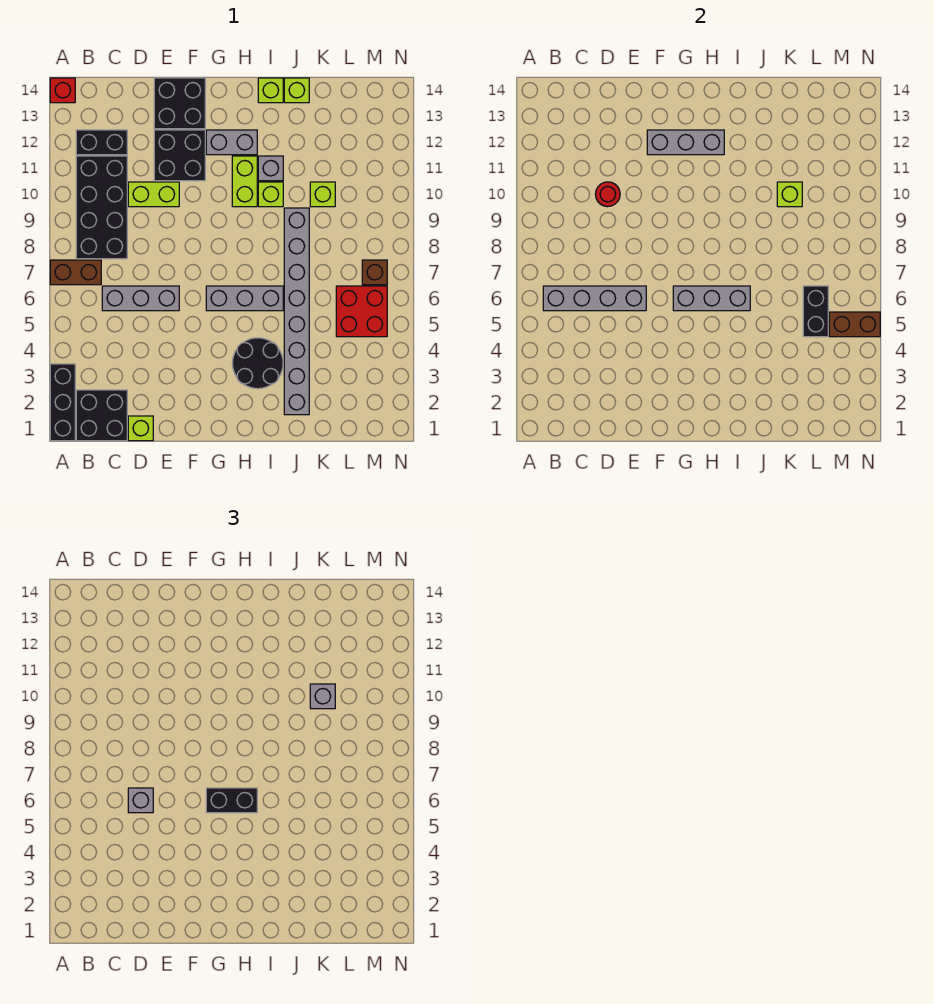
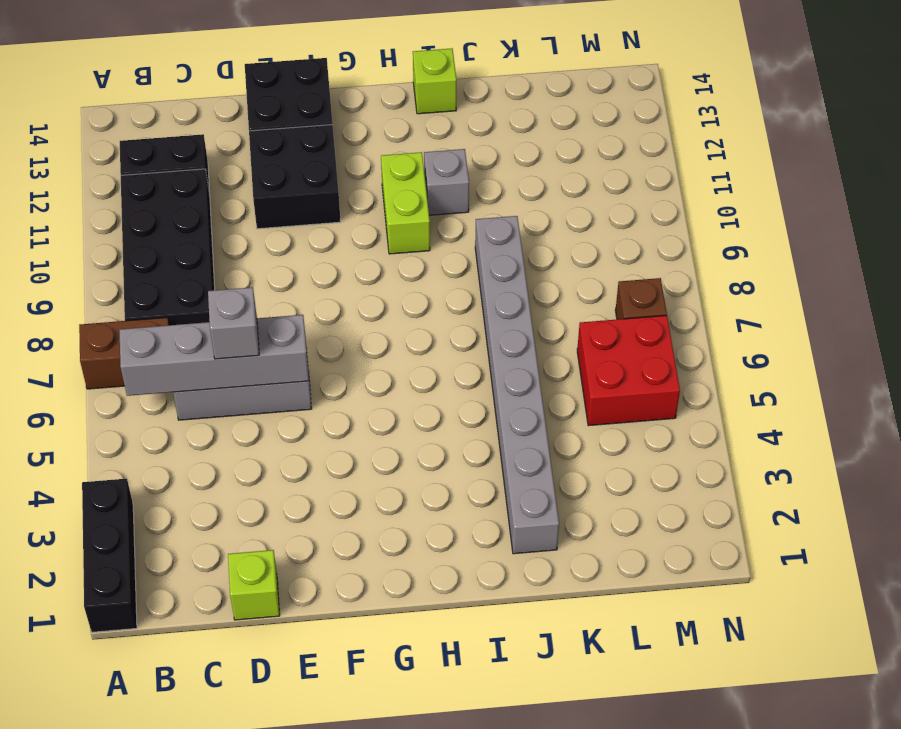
none -> red brick A14 level 1
none -> black brick B1:C2 level 1
none -> lime brick D10:E10 level 1
none -> grey brick G6:I6 level 1

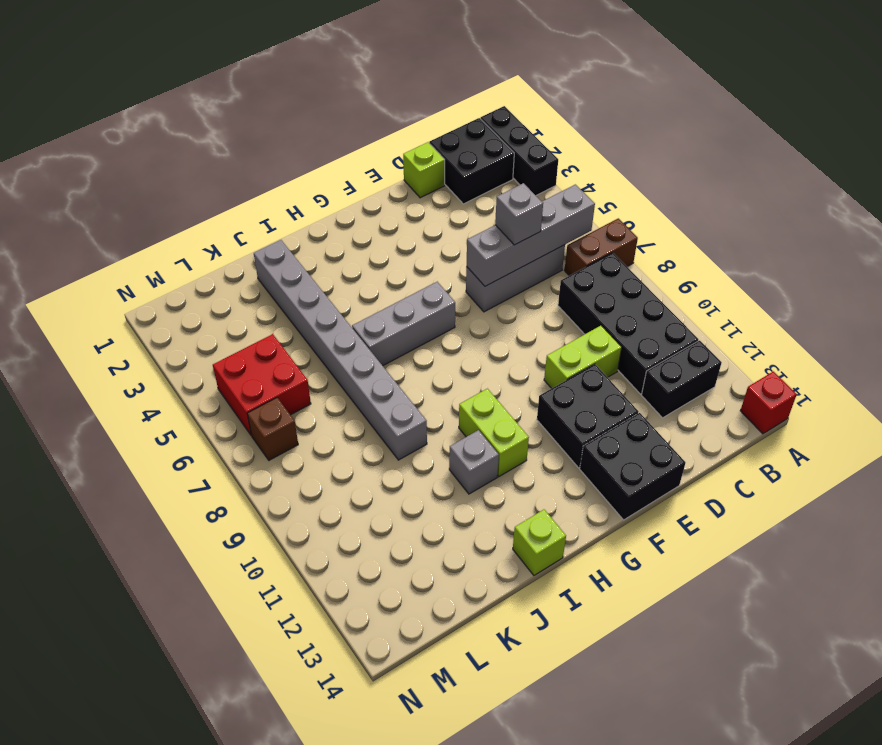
none -> grey brick G12:H12 level 1
none -> black round brick H3:I4 level 1
none -> lime brick I10 level 1
none -> lime brick J14 level 1

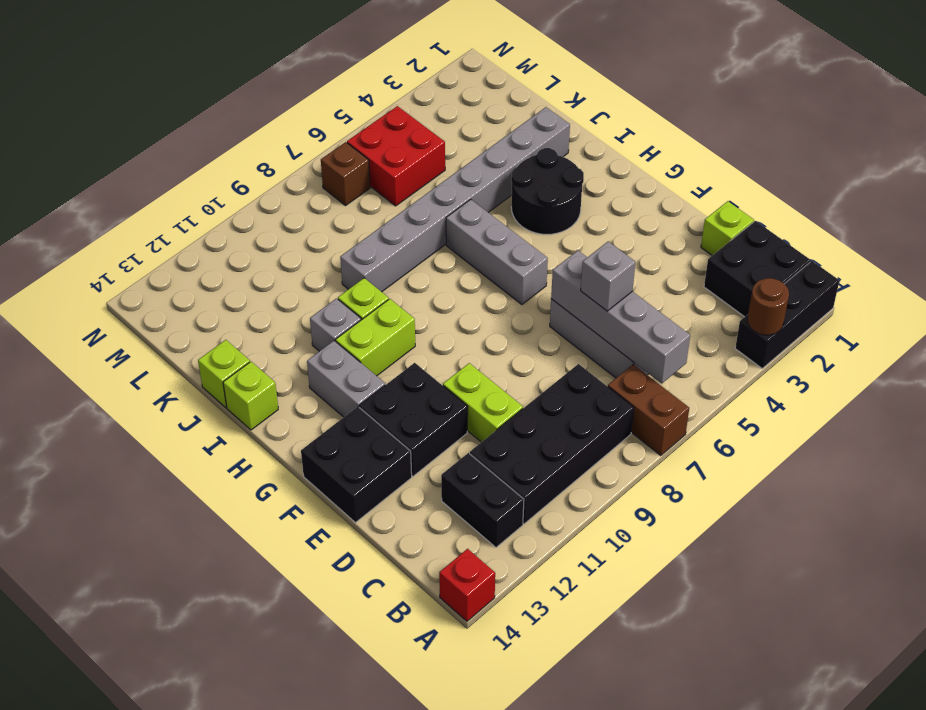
brown round brick A3 level 2 -> none
none -> lime brick K10 level 1
none -> red round brick D10 level 2
none -> grey brick F12:H12 level 2
none -> grey brick G6:I6 level 2

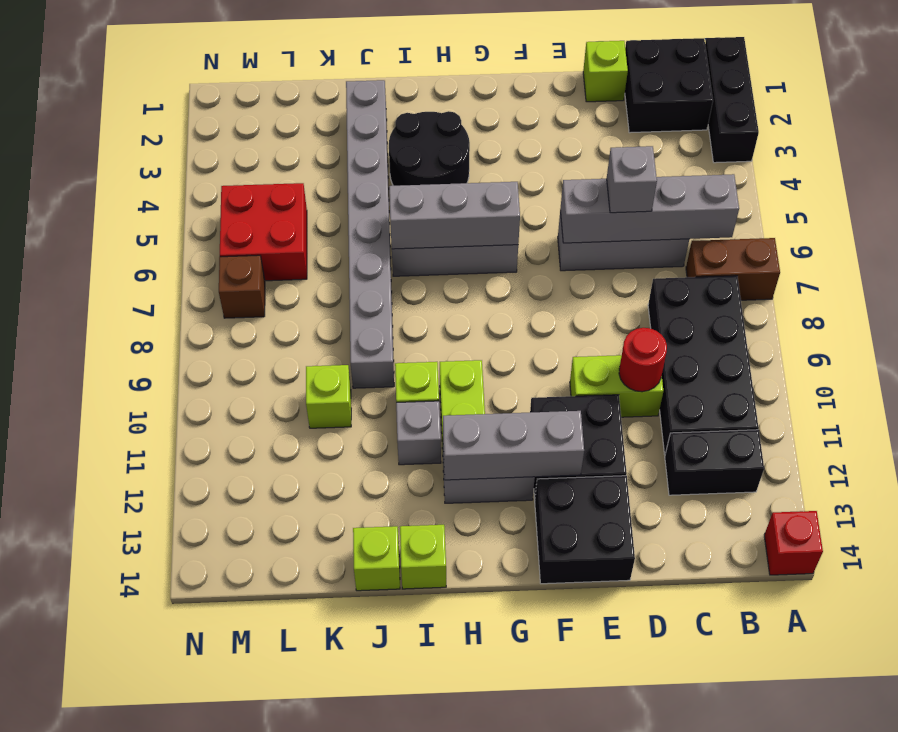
none -> lime brick K10 level 2
none -> black brick L5:L6 level 2
none -> brown brick M5:N5 level 2
none -> black brick G6:H6 level 3

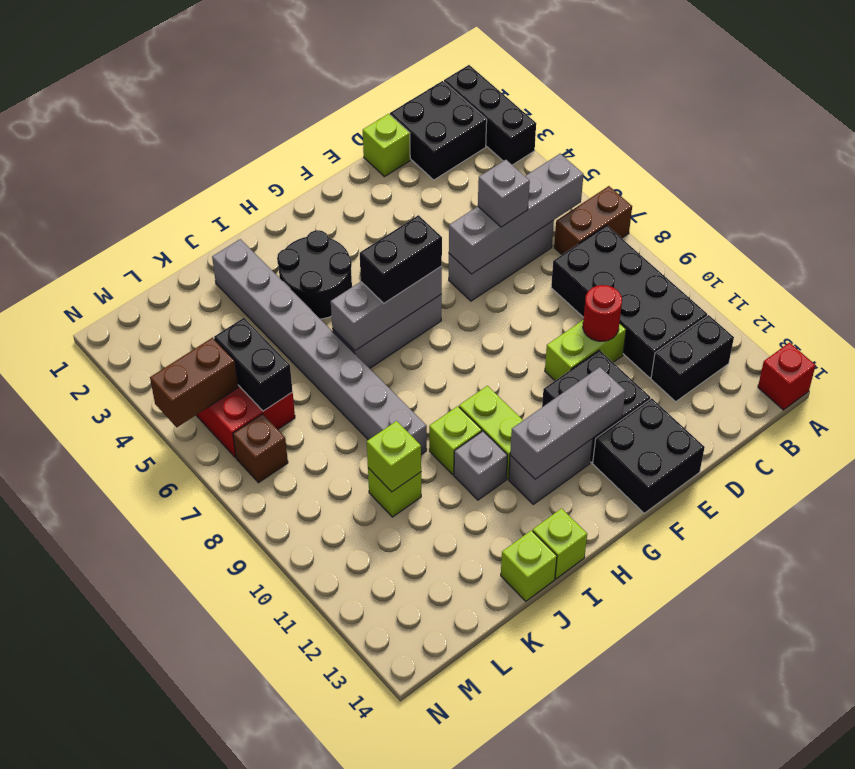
none -> grey brick K10 level 3

